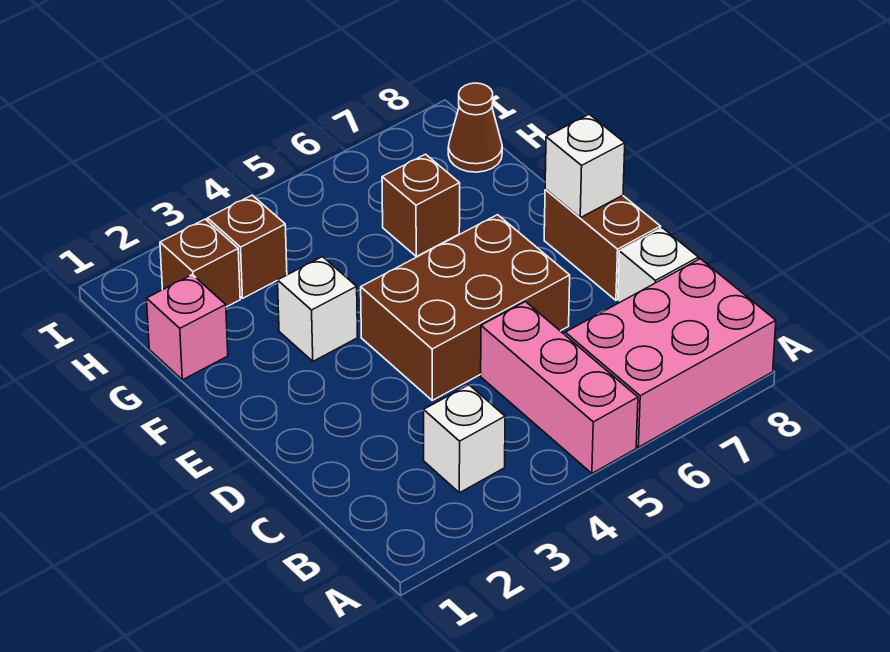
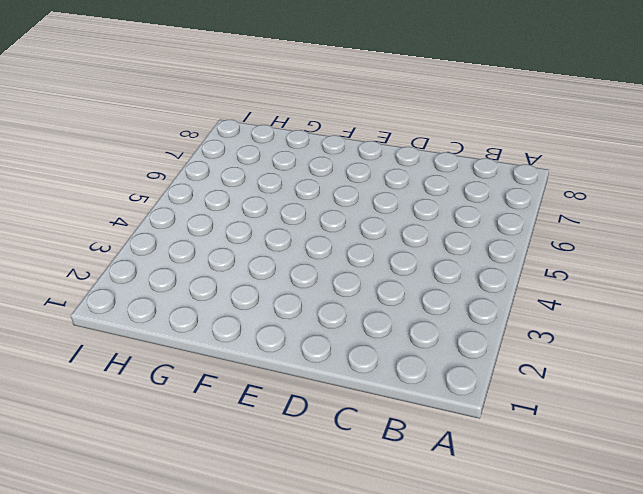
none -> pink brick A5:C5 level 1
none -> pink brick A6:B8 level 1
none -> white brick B3 level 1

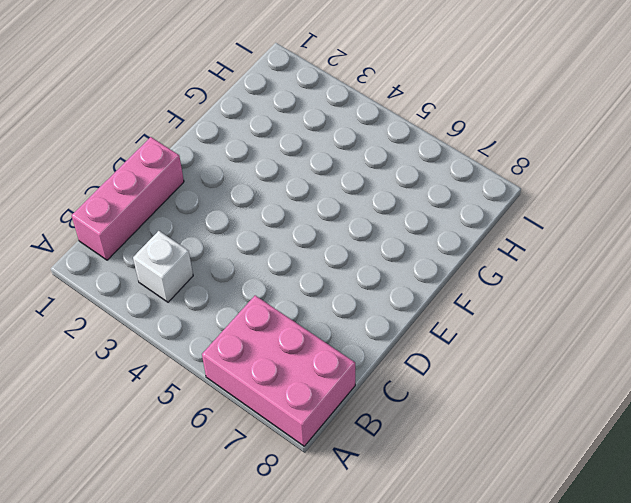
pink brick B1:D1 level 1 -> pink brick A5:C5 level 1
none -> white brick C8 level 1
none -> brown brick D4:E6 level 1
none -> brown brick D8:E8 level 1

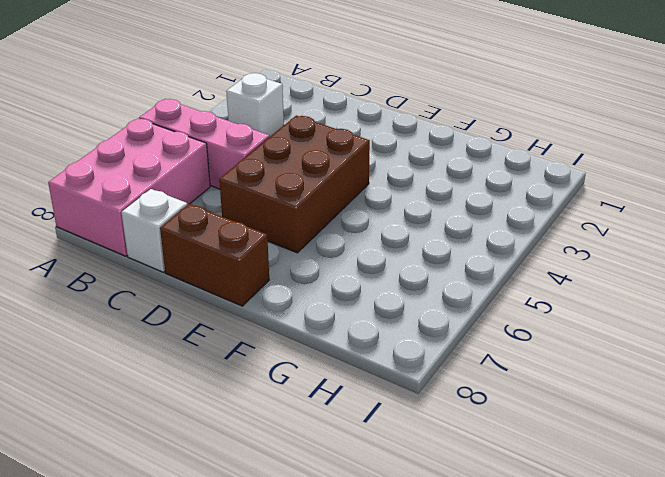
none -> white brick F3 level 1
none -> pink brick G1 level 1
none -> brown brick G6 level 1

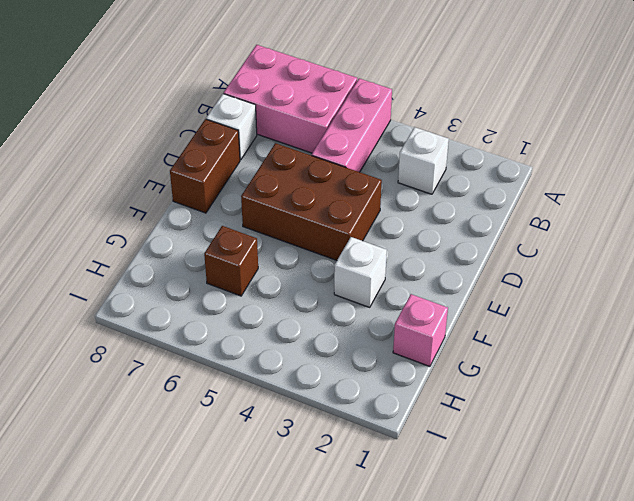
none -> brown brick H2 level 1
none -> brown brick H3 level 1
none -> brown cone H8 level 1

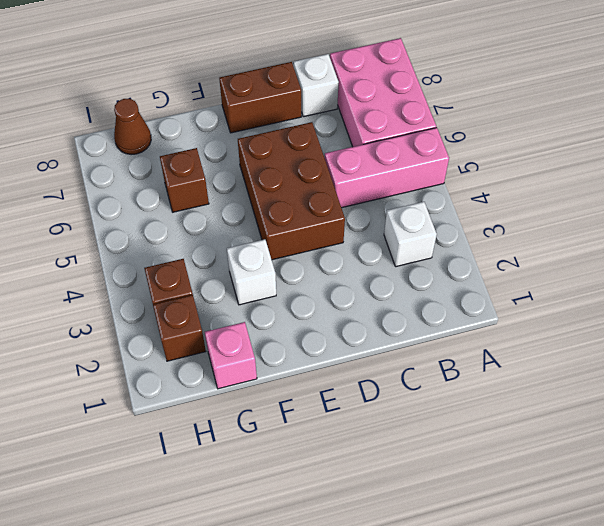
none -> white brick E8 level 2

